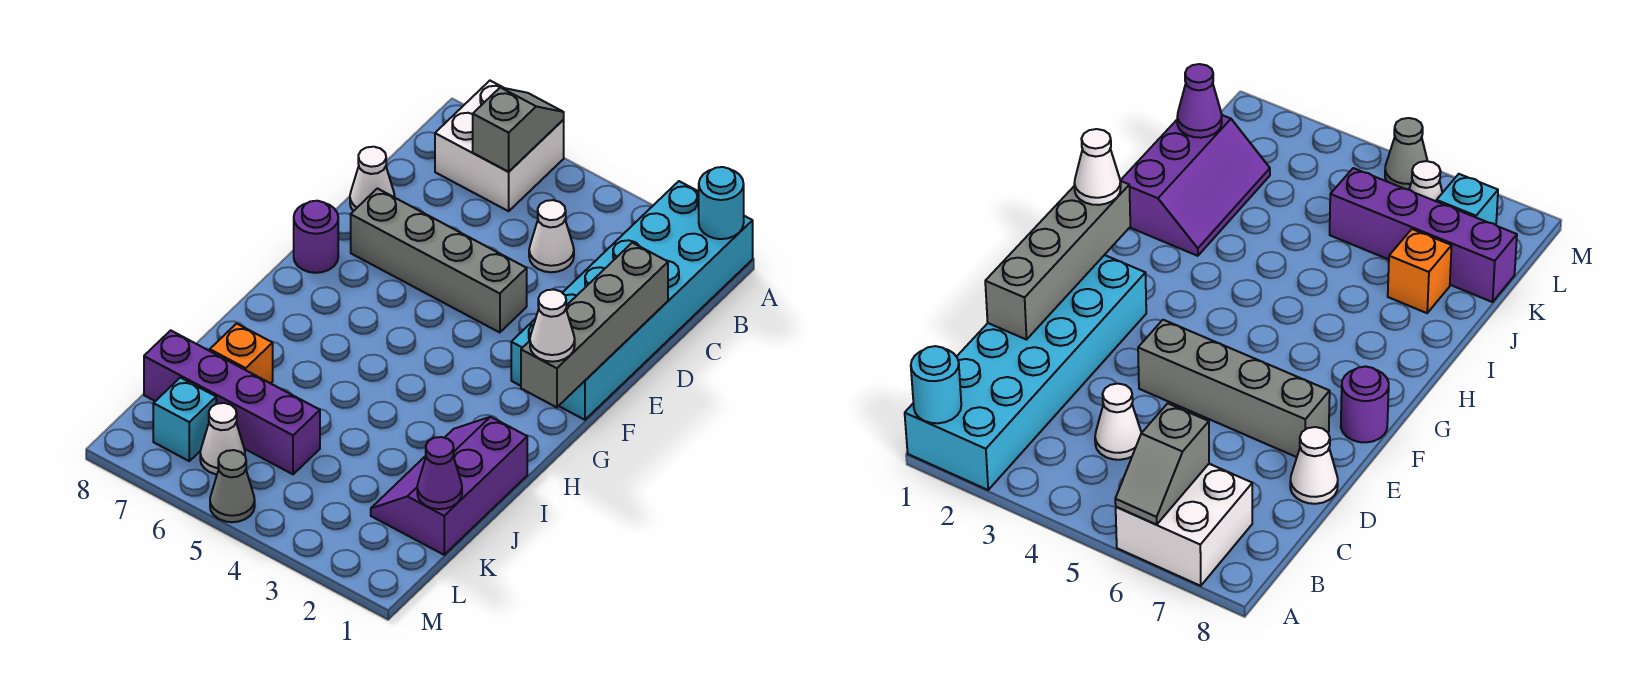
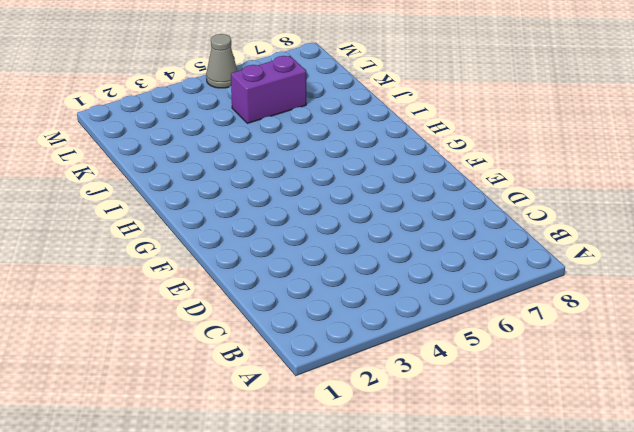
purple brick K5:K6 level 1 -> purple brick K5:K8 level 1
none -> cyan brick A1:F2 level 1
none -> white brick A6:B7 level 1
none -> white cone C4 level 1

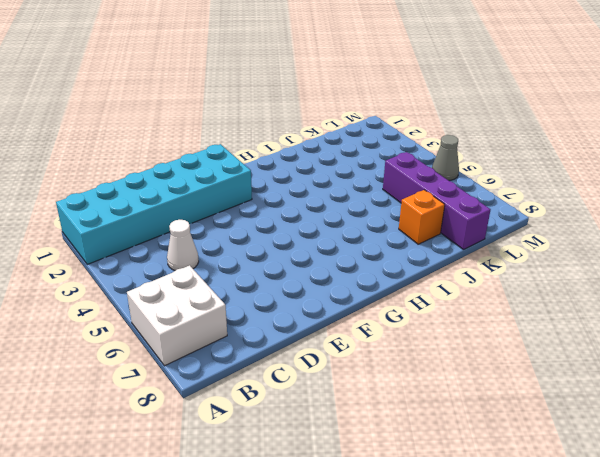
none -> white cone D8 level 1
none -> grey brick E4:E7 level 1
none -> purple round brick F8 level 1

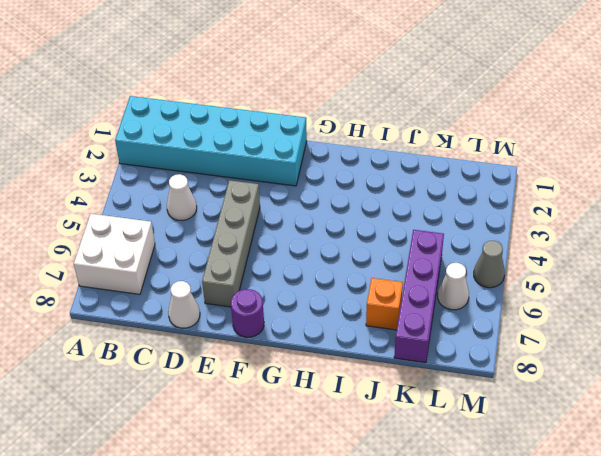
none -> purple slope I1:K2 level 1 top 1
none -> cyan brick L7 level 1
none -> cyan round brick A1 level 2

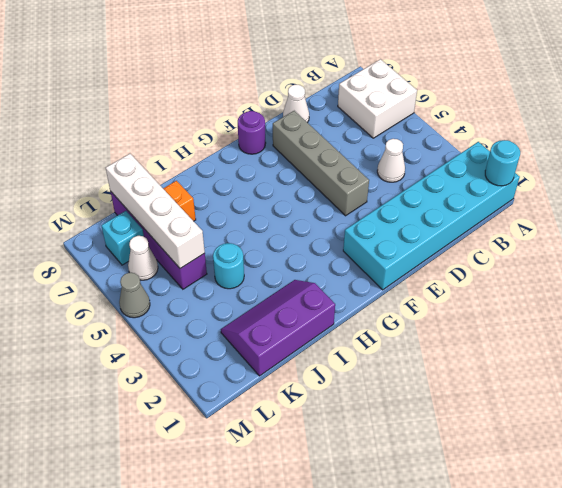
cyan round brick J4 level 1 -> none
white brick K5:K8 level 2 -> none
none -> grey slope A6:B6 level 2 top B
none -> grey brick D1:G1 level 2
none -> purple cone K1 level 2

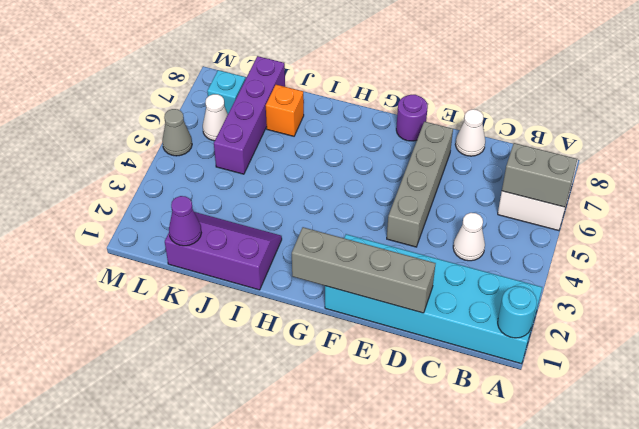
grey brick A6:B6 level 2 -> grey slope A6:B6 level 2 top B
none -> white cone G1 level 3

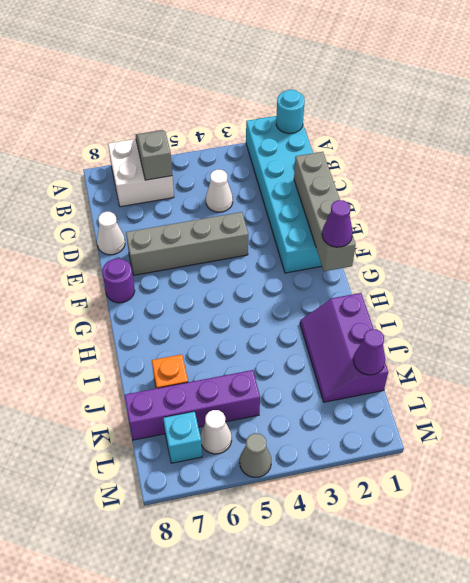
purple cone G1 level 3 -> white cone G1 level 3

